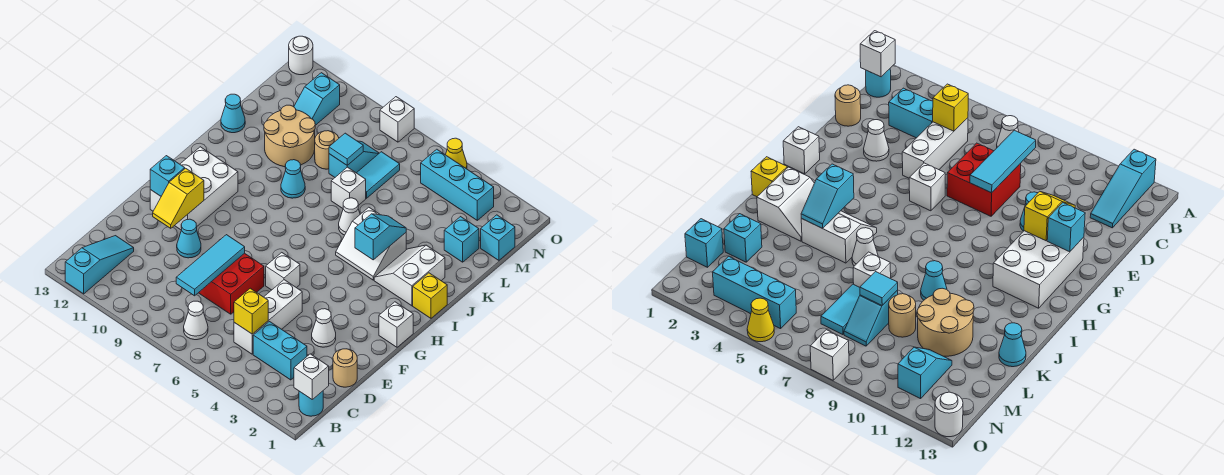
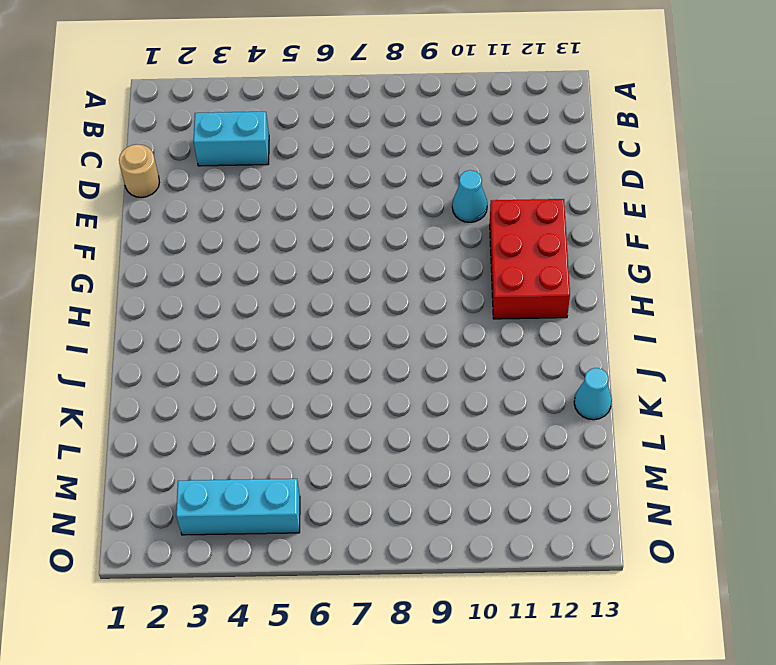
red brick F11:H12 level 1 -> white brick F11:H12 level 1
none -> cyan slope A12:C12 level 1 top A
none -> cyan round brick B1 level 1
none -> white cone B7 level 1
none -> white brick C5:E5 level 1

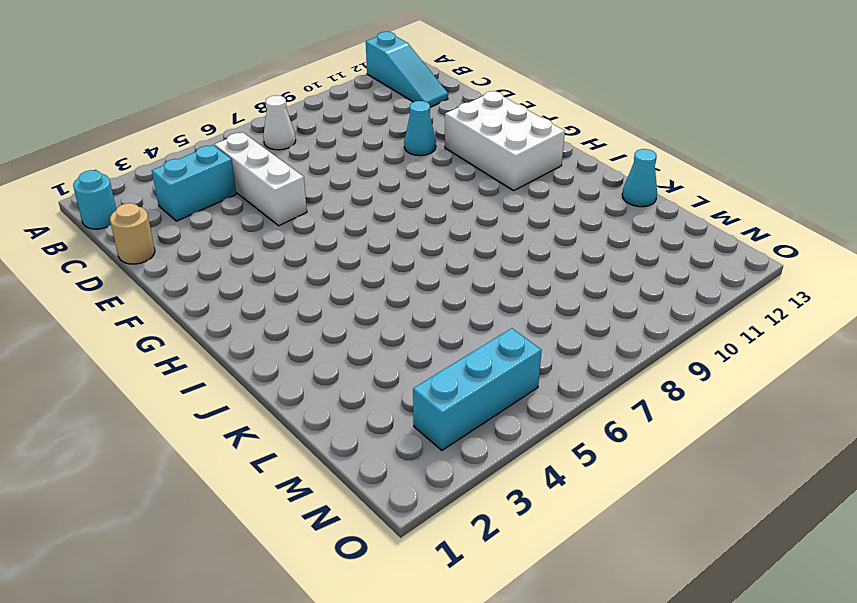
none -> red brick D7:E8 level 1
none -> white cone E3 level 1
none -> white brick F6 level 1
none -> white brick G1 level 1

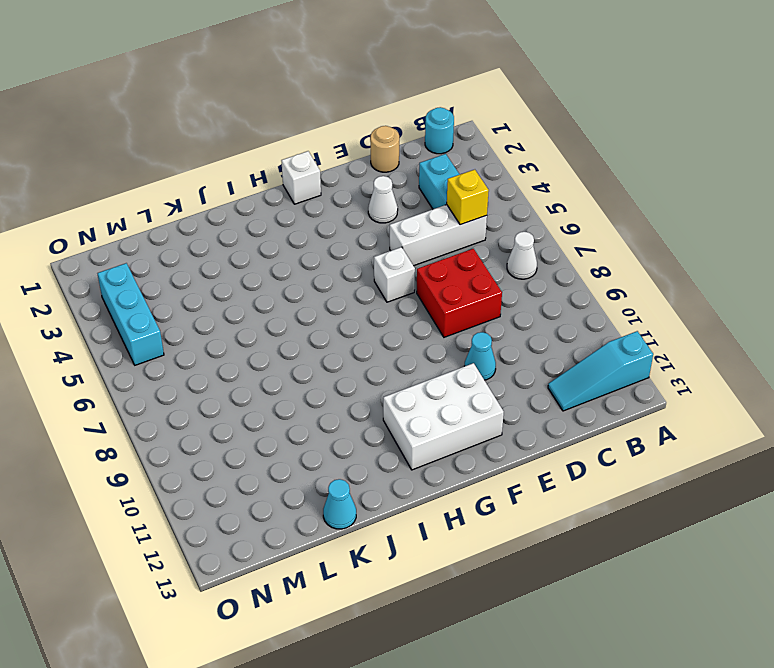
none -> yellow brick I1 level 1
none -> white slope I2:J3 level 1 top 2
none -> white slope I4:J5 level 1 top J
none -> white cone J6 level 1

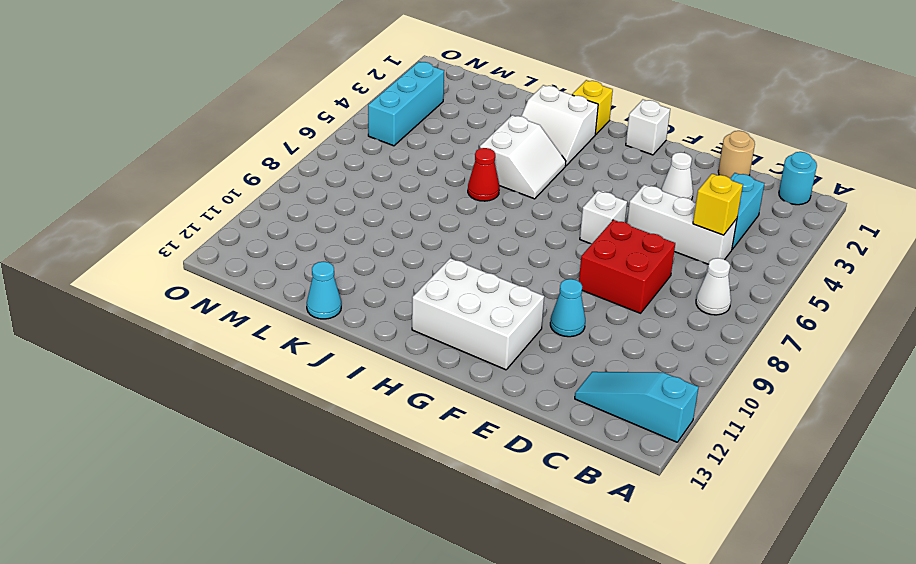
red cone J6 level 1 -> white cone J6 level 1
none -> cyan cone J9 level 1
none -> white brick K7 level 1
none -> tan round brick K10:L11 level 1
none -> cyan brick L2 level 1

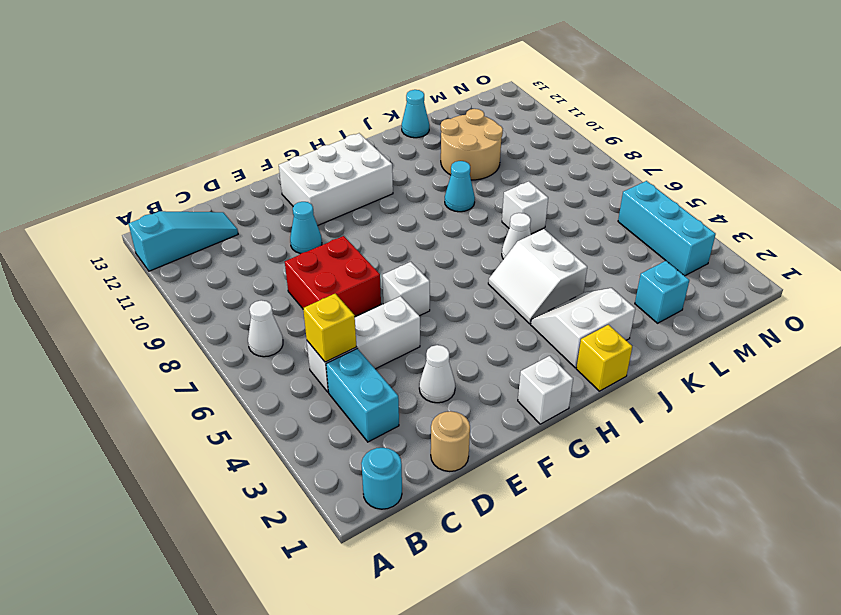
none -> cyan tile L7:M7 level 1
none -> cyan slope L8:M8 level 1 top L
none -> tan round brick L9 level 1
none -> cyan brick M1 level 1

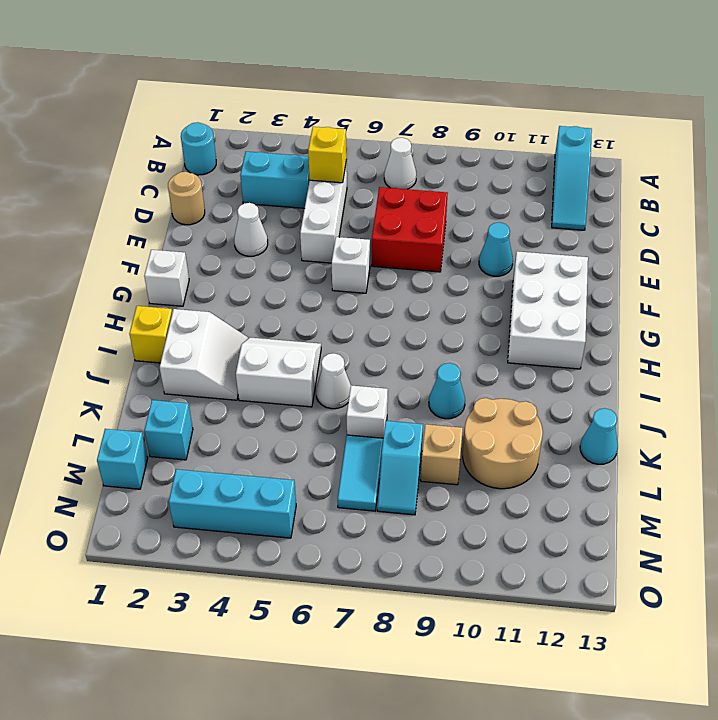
tan brick L9 level 1 -> tan round brick L9 level 1
none -> cyan slope M11:N11 level 1 top N
none -> yellow cone O5 level 1
none -> white brick O8 level 1
none -> white round brick O13 level 1

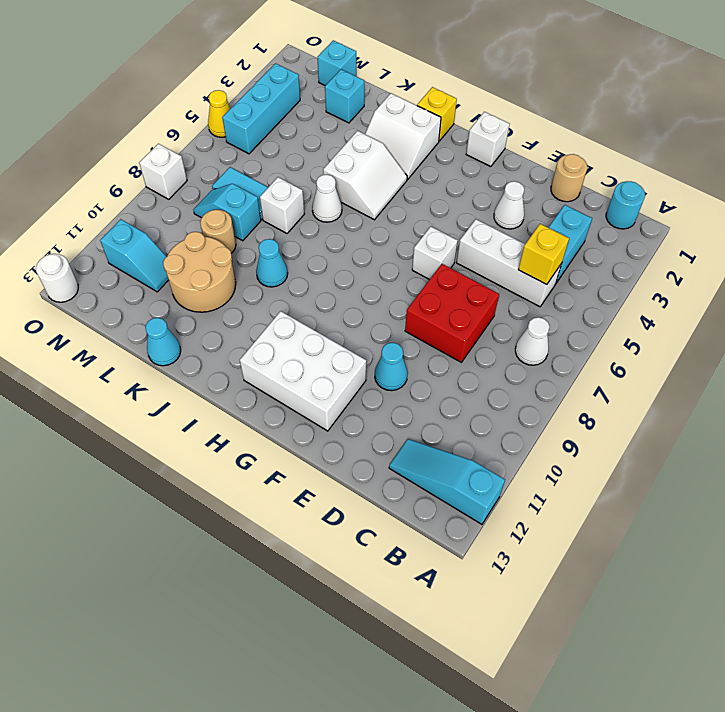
none -> white brick B1 level 2
none -> cyan tile C8:E8 level 2
none -> yellow slope E11:F11 level 2 top F
none -> cyan brick F12 level 2

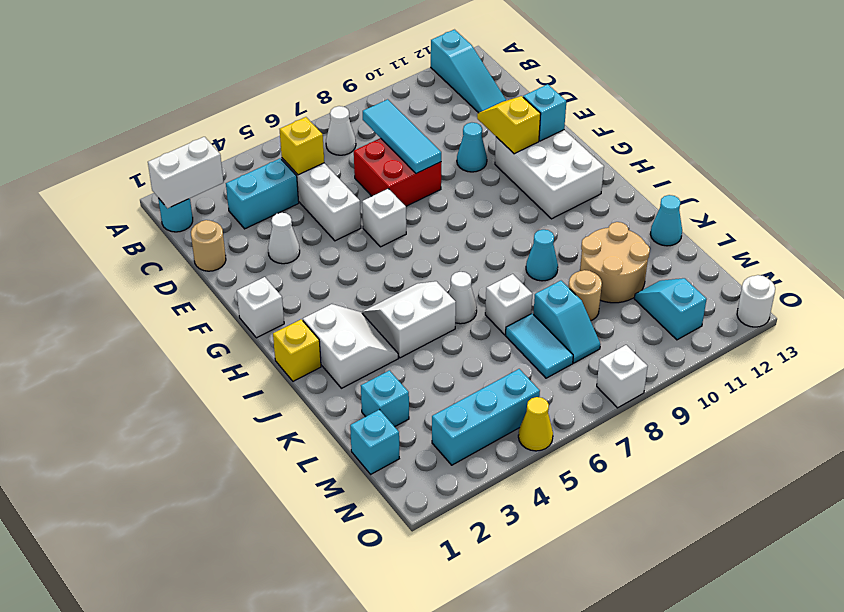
white brick B1:B2 level 2 -> white brick B1 level 2
none -> cyan slope I4:J4 level 2 top I
none -> cyan tile L8 level 2

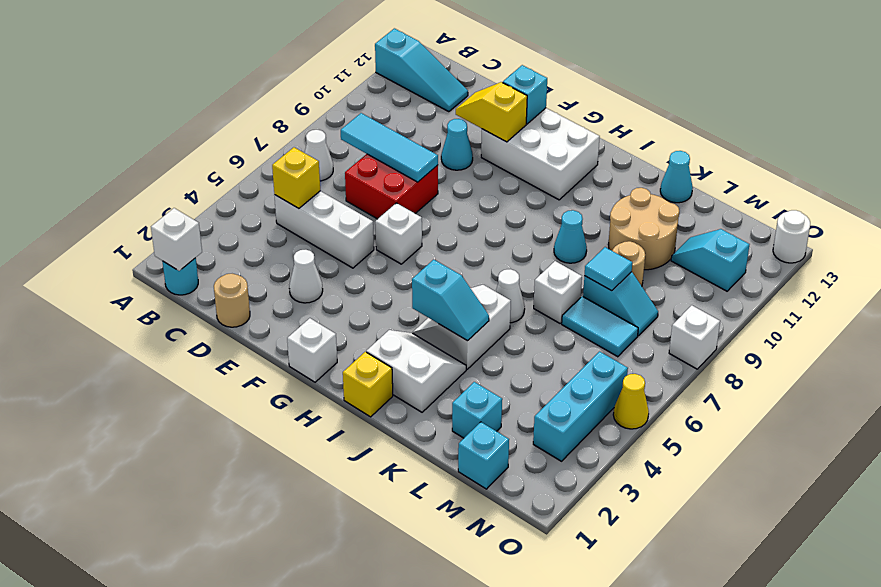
none -> cyan brick C3:C4 level 1

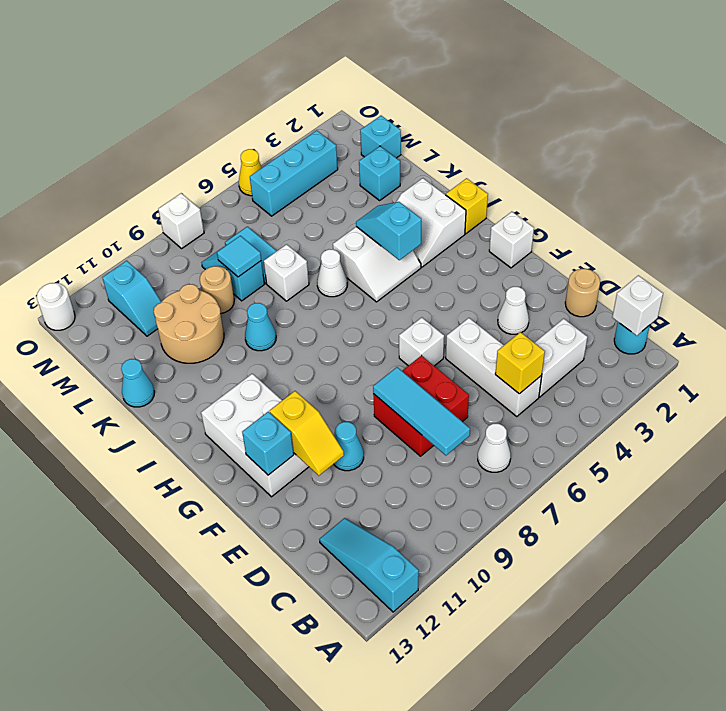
white brick C3:C4 level 1 -> cyan brick C3:C4 level 1

